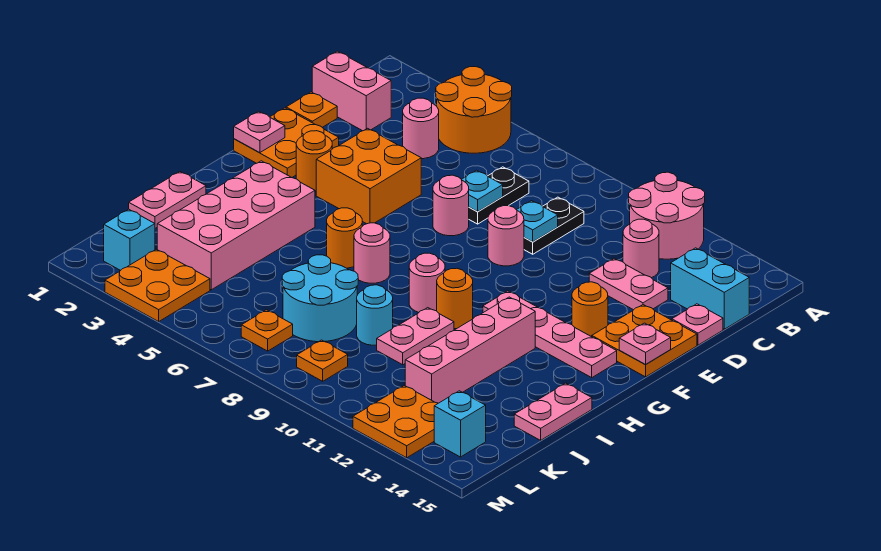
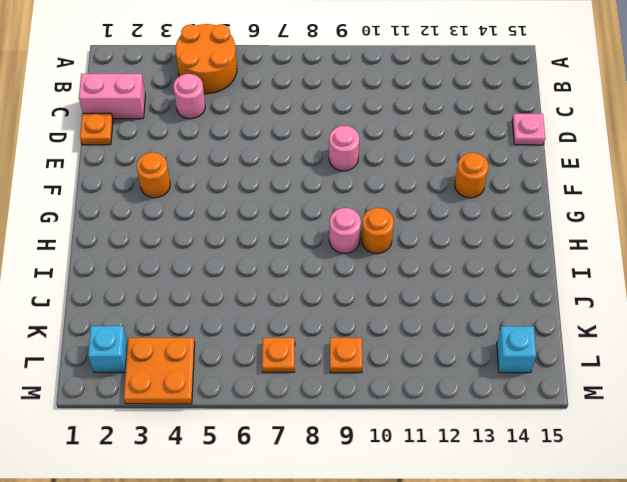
none -> pink round brick A11:B12 level 1
none -> black plate C7:D7 level 1
none -> black plate C9:D9 level 1
none -> pink round brick C12 level 1

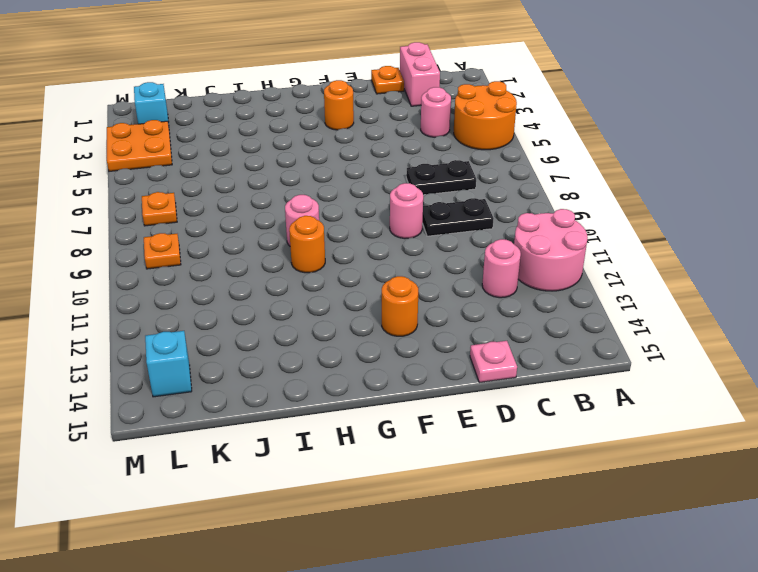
none -> cyan brick C14:C15 level 1
none -> pink plate D12:D13 level 1
none -> orange plate E1:F2 level 1
none -> orange brick E4:F5 level 1

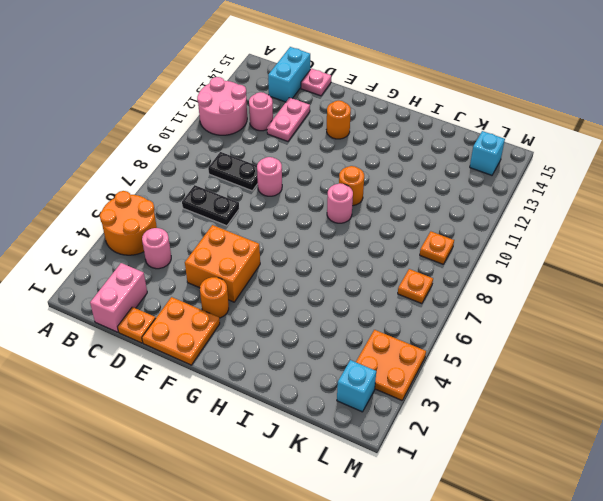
none -> pink round brick E7 level 1
none -> orange plate E14:F15 level 1
none -> pink plate G11:G14 level 1
none -> pink brick H3:K4 level 1

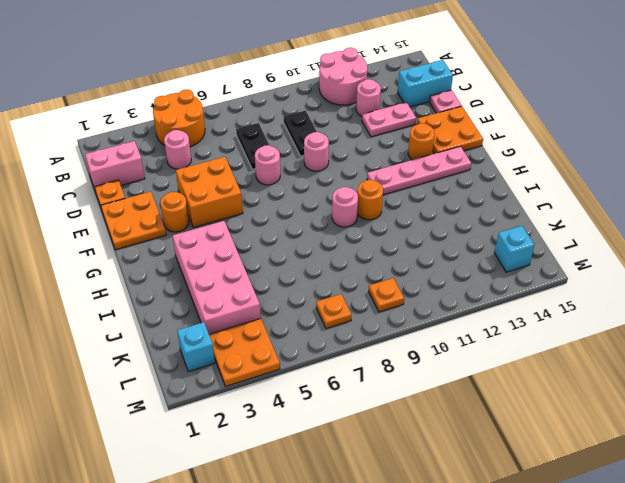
none -> orange round brick H6 level 1
none -> pink round brick H7 level 1
none -> pink brick H12:K12 level 1
none -> pink plate I1:J1 level 1

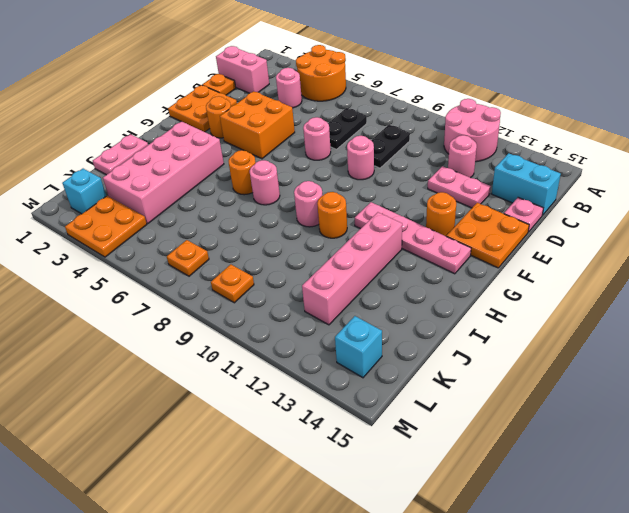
none -> pink plate I10:J10 level 1
none -> pink plate I15:J15 level 1
none -> cyan round brick J7:K8 level 1
none -> cyan round brick J9 level 1

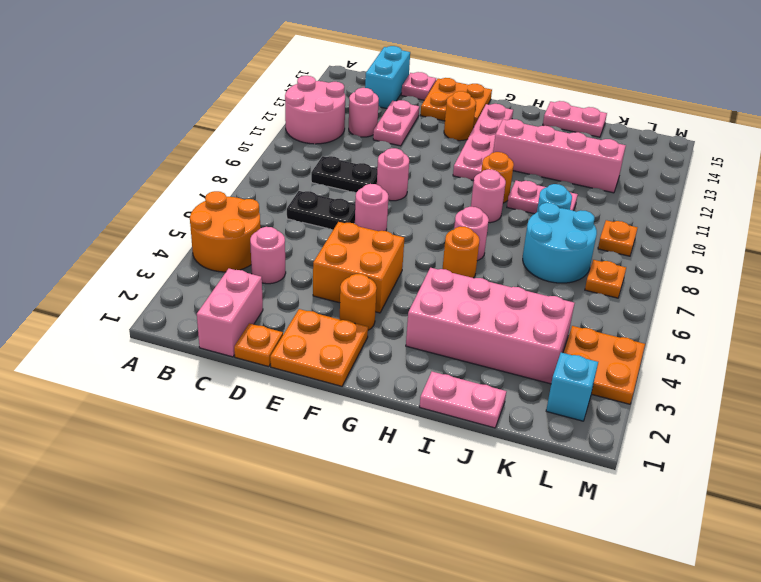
none -> orange plate L12:M13 level 1
none -> cyan brick L14 level 1
none -> cyan plate D7 level 2
none -> cyan plate D9 level 2

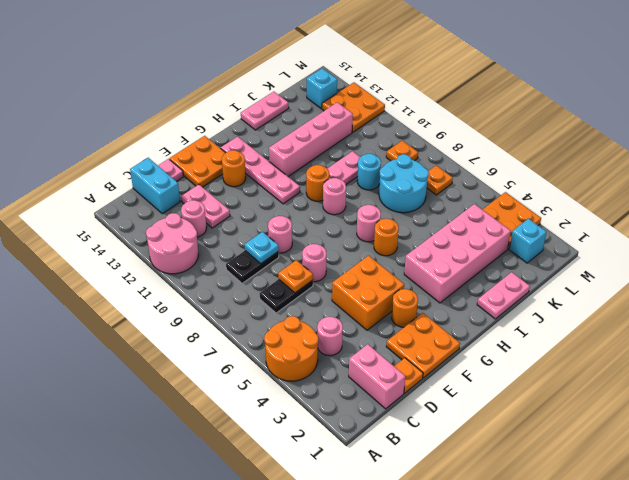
orange plate D7 level 2 -> cyan plate D7 level 2
none -> pink plate F1 level 2
none -> pink plate F15 level 2

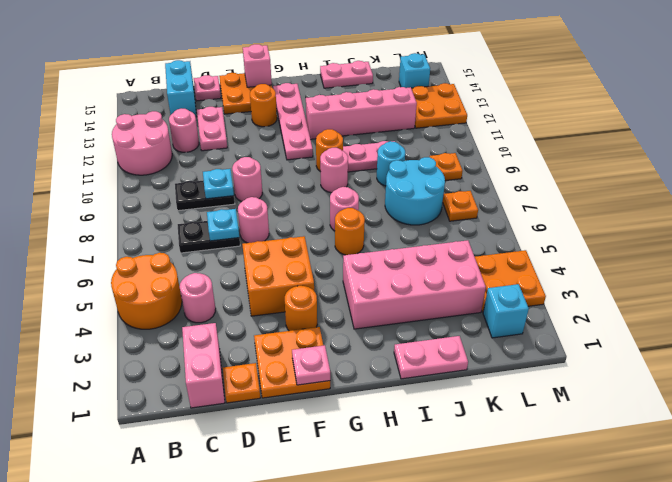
pink brick F15 level 2 -> pink plate F15 level 2

